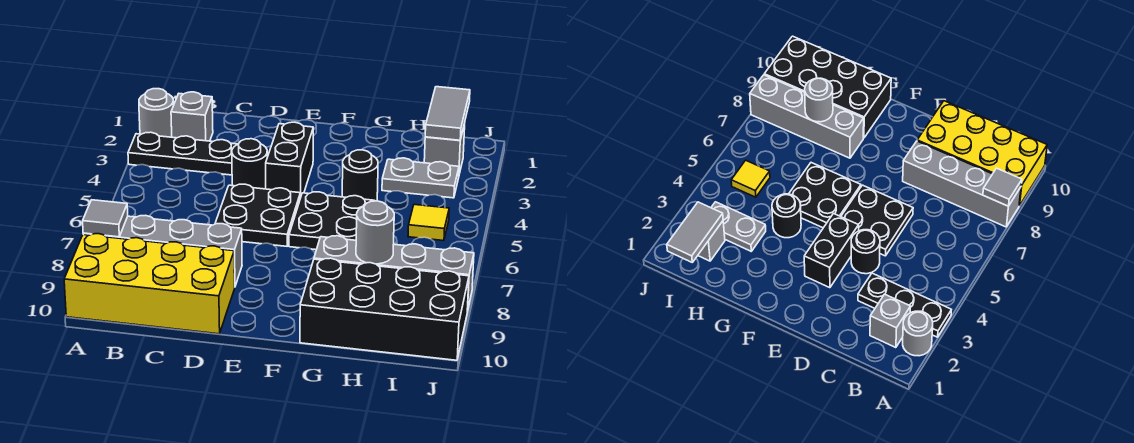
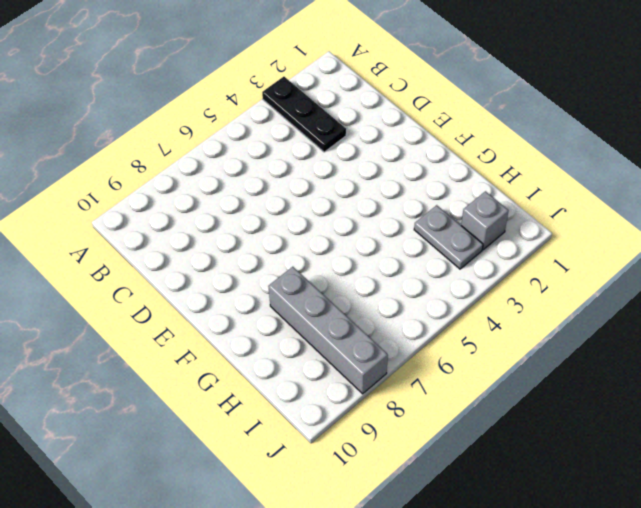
none -> grey round brick A2 level 1
none -> grey brick A8:D8 level 1
none -> yellow brick A9:D10 level 1

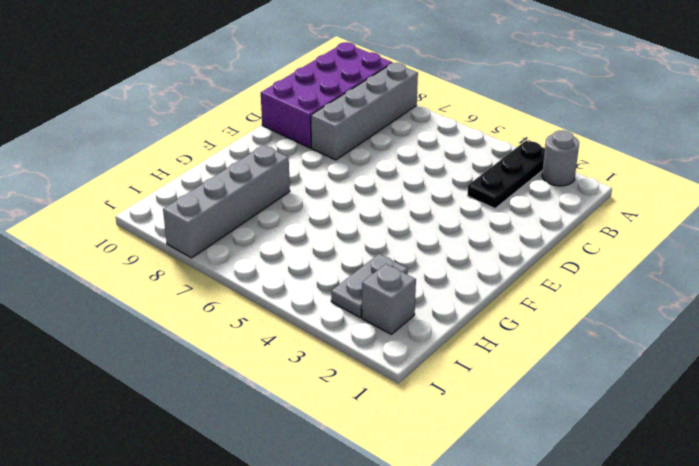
purple brick A9:D10 level 1 -> yellow brick A9:D10 level 1
none -> grey brick B2 level 1
none -> black round brick D4 level 1
none -> black plate D5:E6 level 1

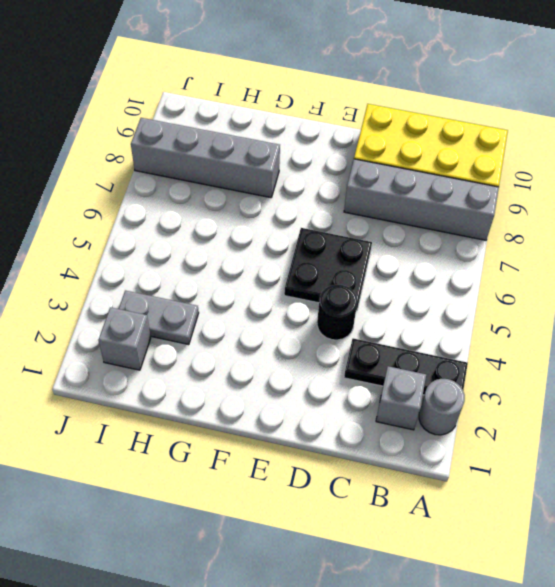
none -> black brick E3:E4 level 1
none -> black plate F5:G6 level 1
none -> black round brick G4 level 1

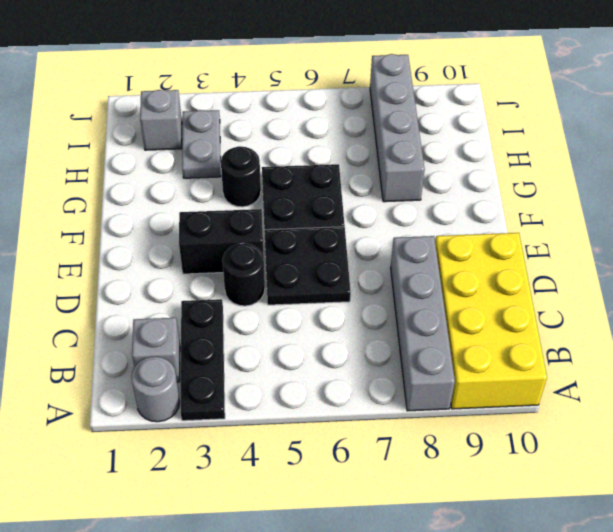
none -> black brick G9:J10 level 1
none -> yellow tile I5 level 1
none -> grey tile A8 level 2

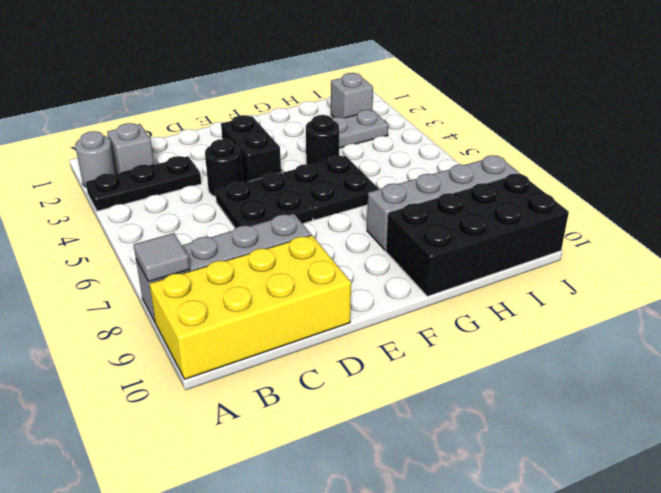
none -> yellow tile I5 level 1
none -> grey round brick H8 level 2
none -> grey tile I1:I2 level 2

